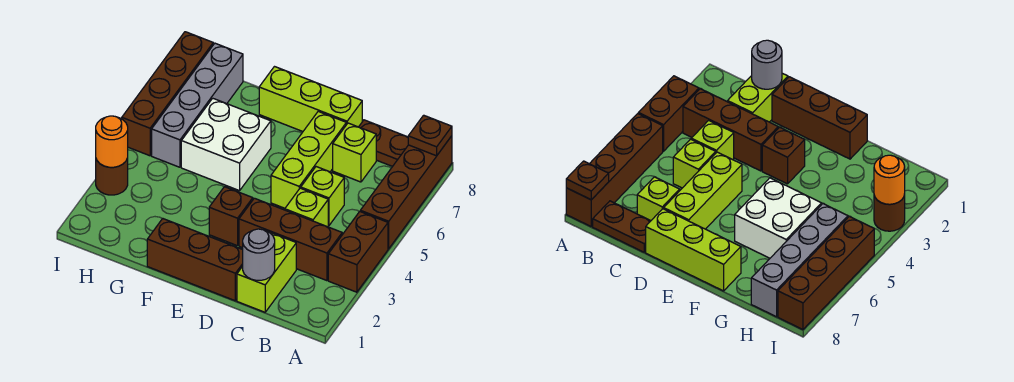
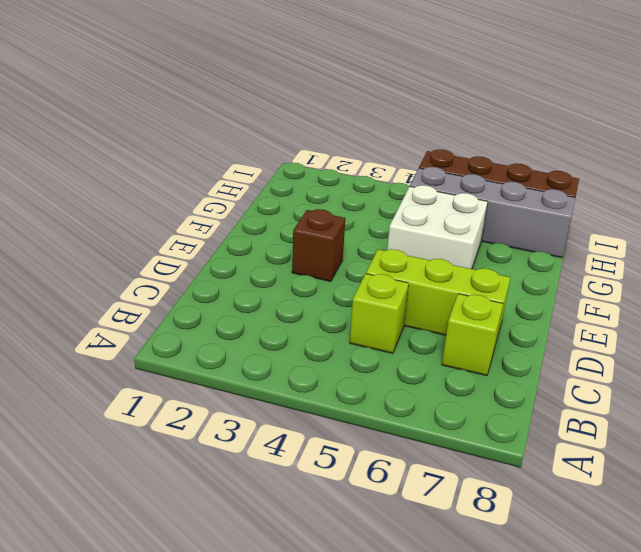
none -> brown brick A3:A4 level 1
none -> brown brick A5:A8 level 1
none -> brown brick B3:D3 level 1

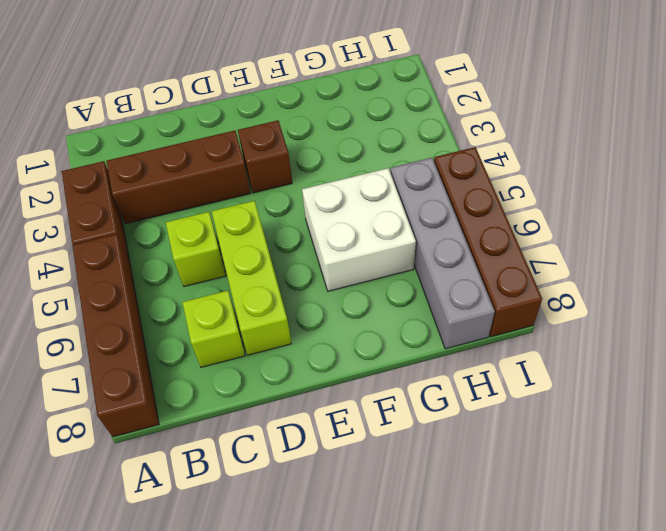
none -> brown plate B8:C8 level 1
none -> lime brick C1:C2 level 1
none -> lime brick C4 level 1

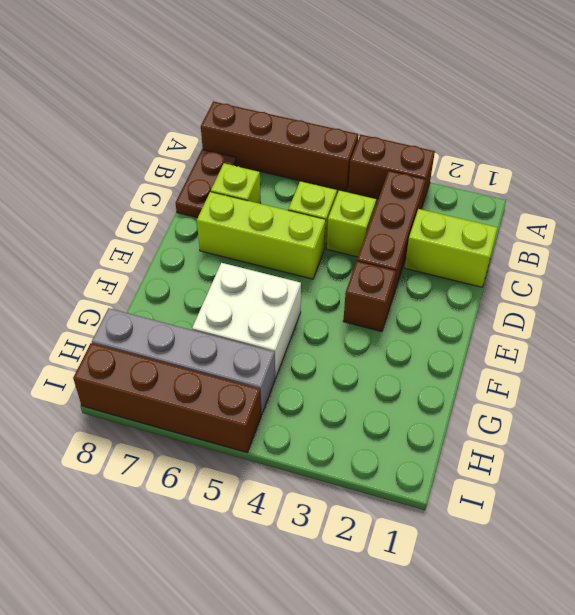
none -> brown brick D1:F1 level 1
none -> lime brick D8:F8 level 1
none -> brown round brick I3 level 1

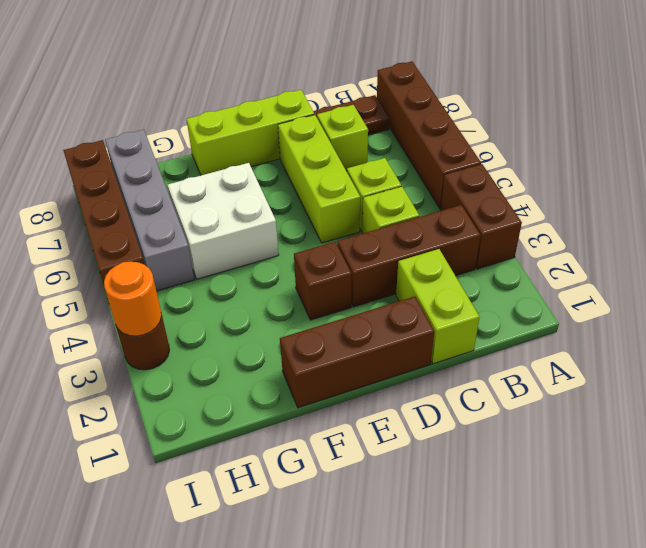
none -> brown plate A8 level 2
none -> grey round brick C1 level 2

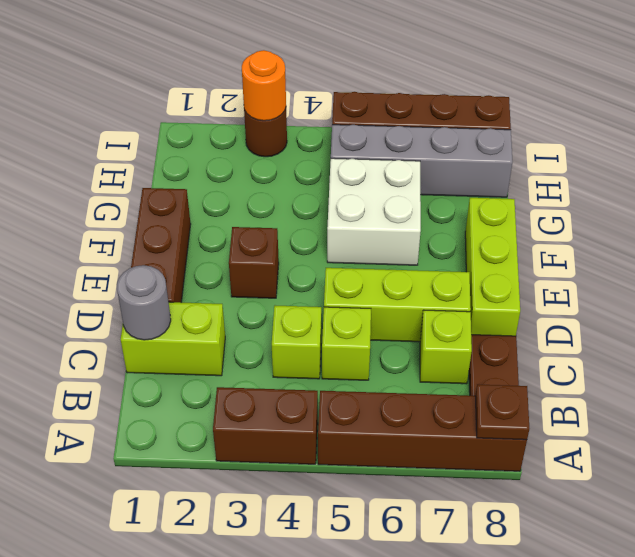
none -> brown brick B3:D3 level 1

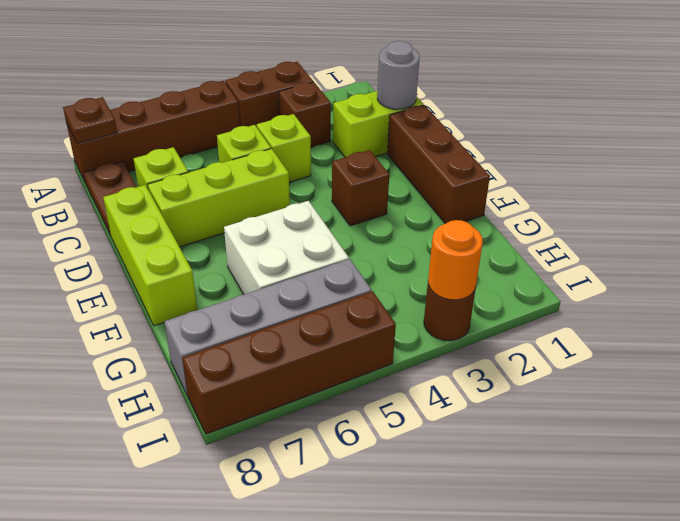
brown brick B3 level 1 -> brown brick B3:D3 level 1

